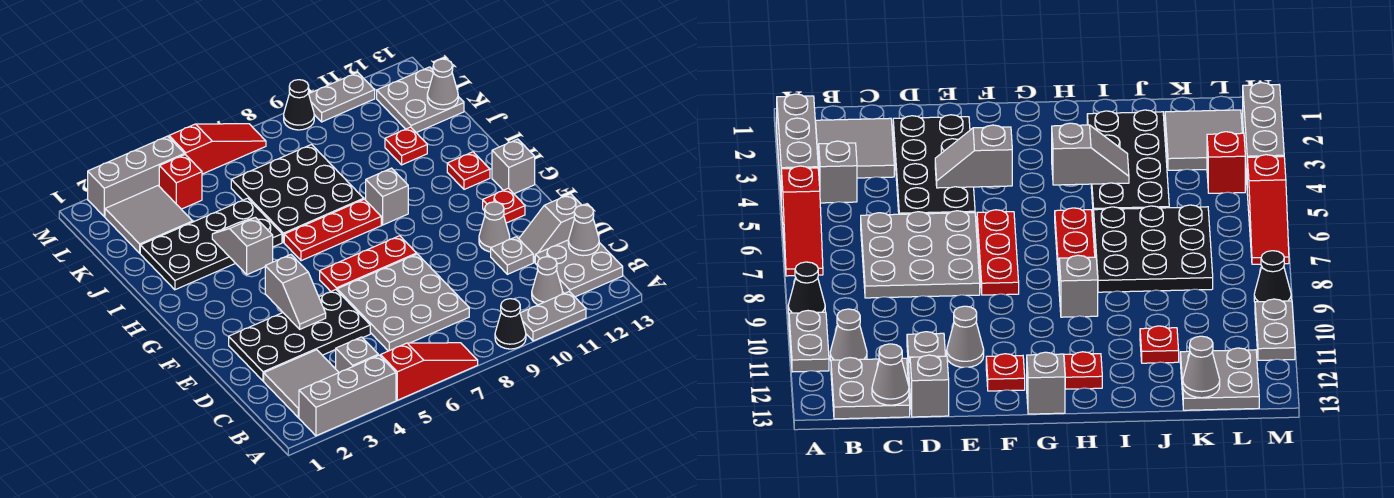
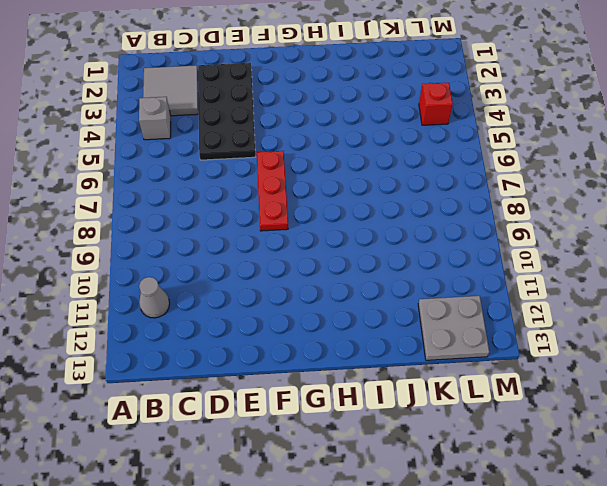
none -> grey brick A2:A4 level 1
none -> red slope A5:A7 level 1 top 5
none -> black cone A9 level 1
none -> grey plate A10:A11 level 1

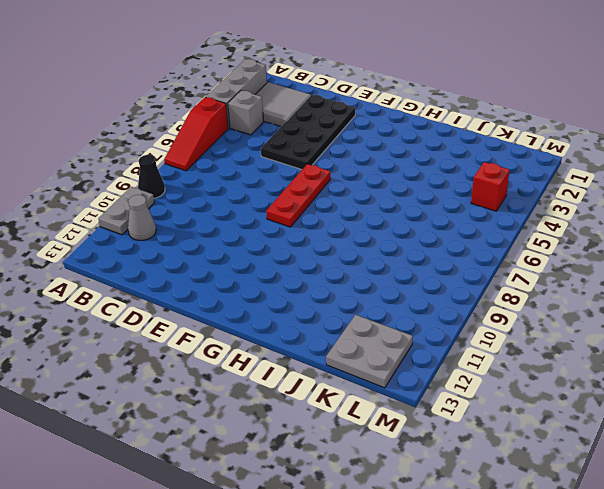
none -> grey plate B12:C13 level 1
none -> grey plate C6:E8 level 1
none -> grey plate D11 level 1
none -> grey slope D12:D13 level 1 top 13

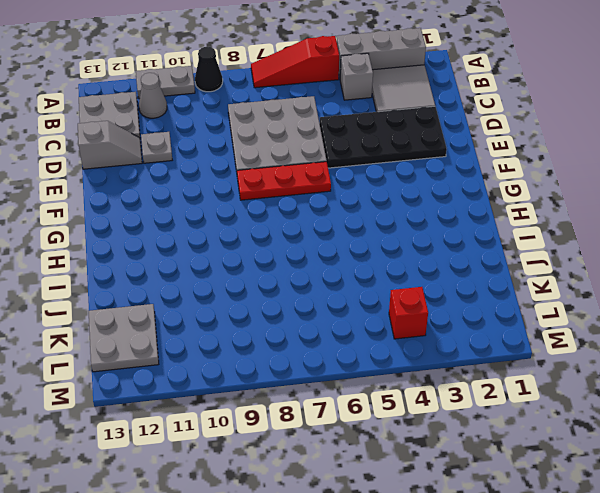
none -> grey cone E11 level 1
none -> red plate F12 level 1
none -> grey brick G13 level 1
none -> red plate H6:H8 level 1

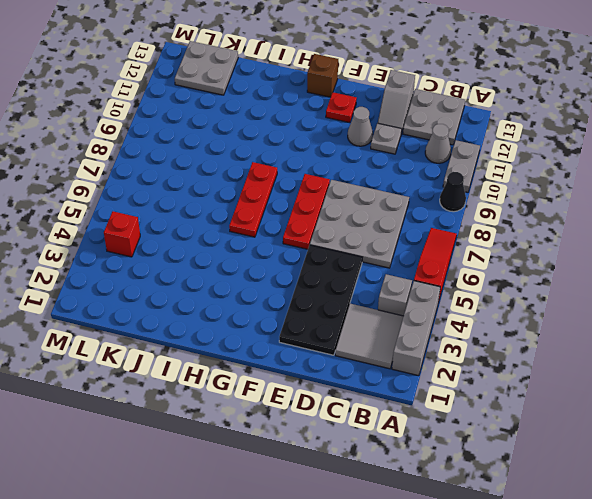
brown brick G13 level 1 -> grey brick G13 level 1
none -> grey brick H9 level 1
none -> red plate H12 level 1
none -> black plate I2:J5 level 1
none -> black plate I6:K8 level 1

